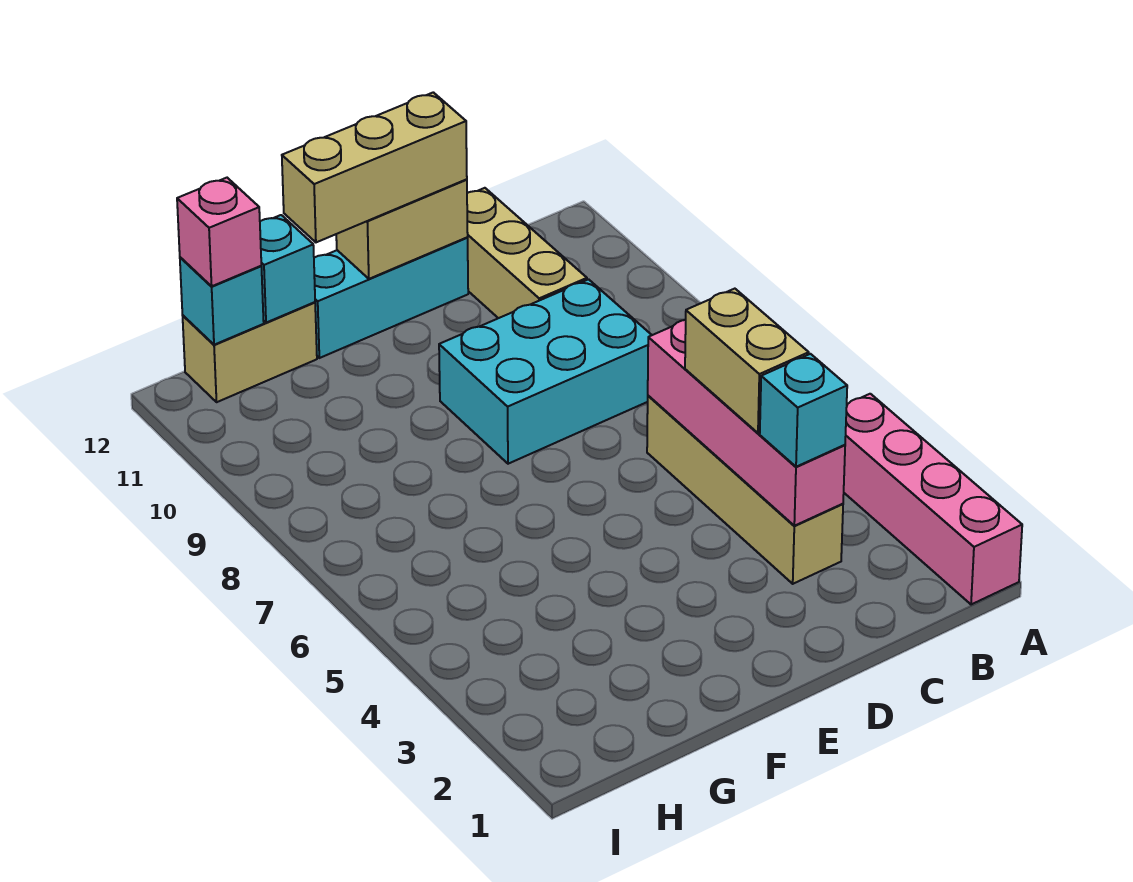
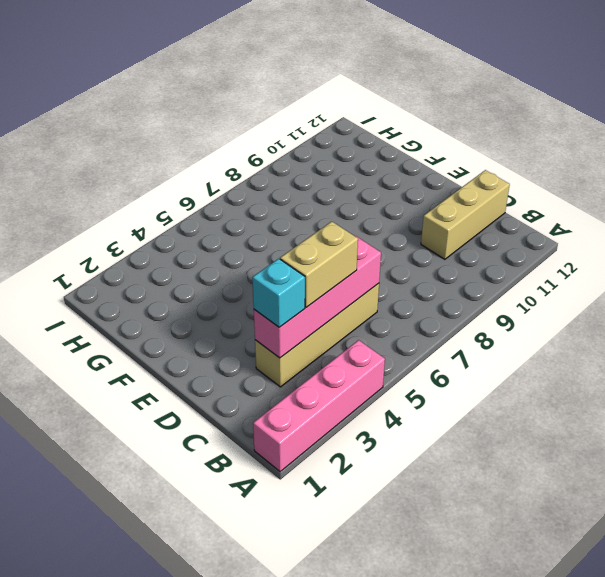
none -> cyan brick C8:E9 level 1
none -> cyan brick D12:F12 level 1
none -> tan brick G12:H12 level 1

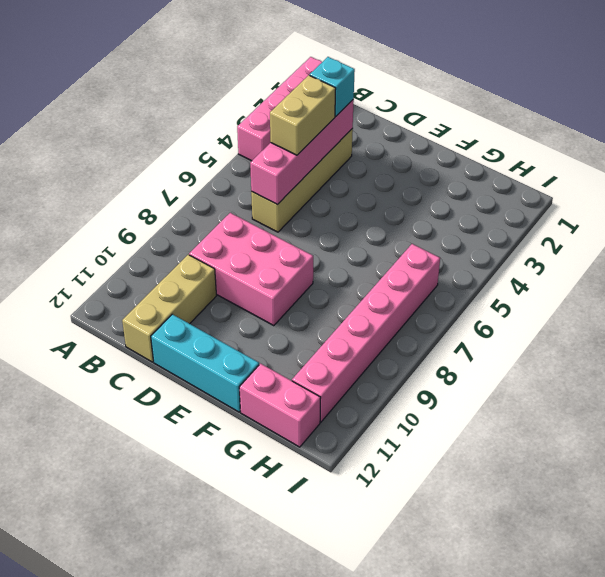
pink brick C8:E9 level 1 -> cyan brick C8:E9 level 1
pink brick G12:H12 level 1 -> tan brick G12:H12 level 1
pink brick H6:H11 level 1 -> none
none -> tan brick D12:E12 level 2
none -> cyan brick G12 level 2
none -> cyan brick H12 level 2

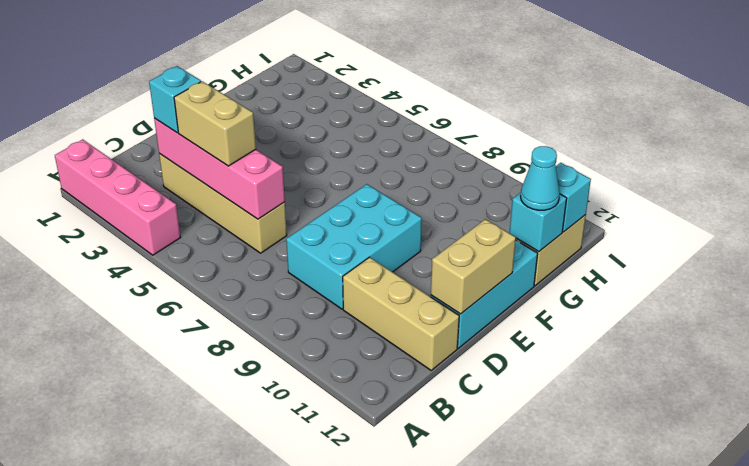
cyan cone G12 level 3 -> none
none -> tan brick D12:F12 level 3
none -> pink brick H12 level 3

